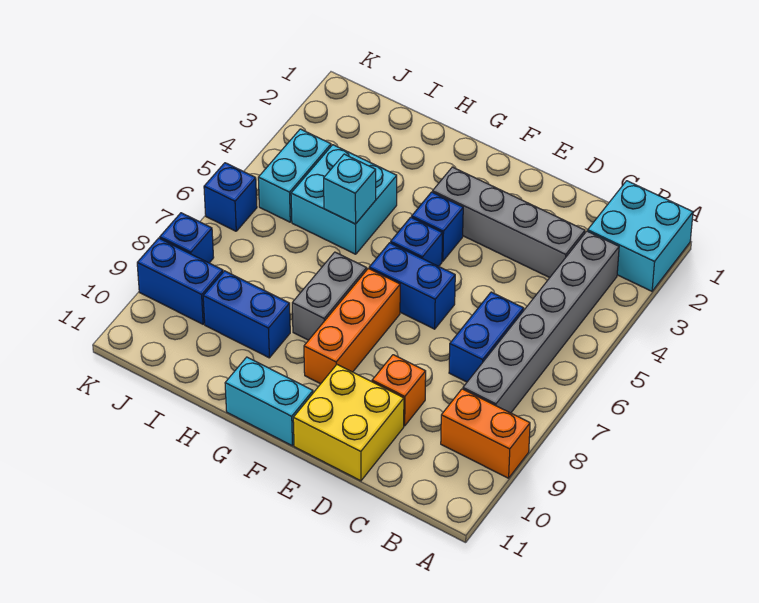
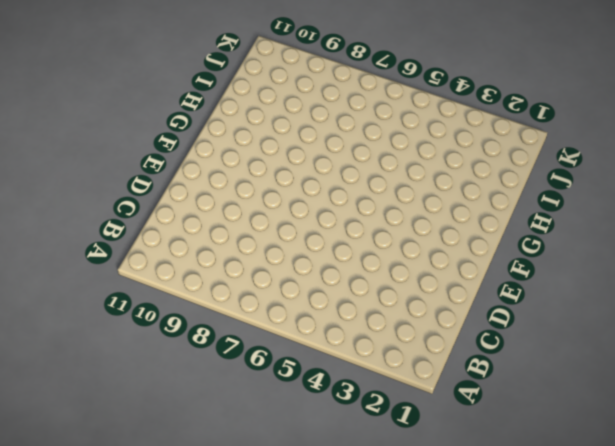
none -> cyan brick A1:B2 level 1
none -> orange brick A9:B9 level 1
none -> grey brick B3:B8 level 1

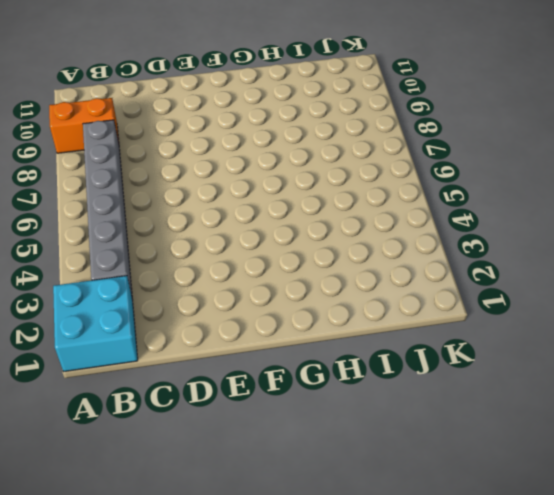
none -> grey brick C3:F3 level 1
none -> blue brick C6:C7 level 1
none -> orange brick D9 level 1

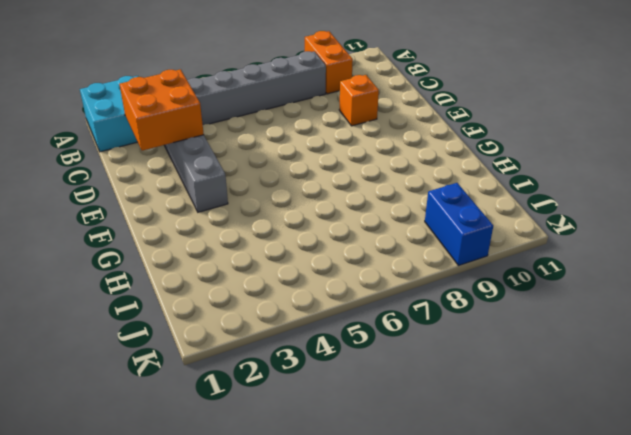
orange brick C2:D3 level 2 -> none
none -> blue brick C6:C7 level 1
none -> yellow brick D10:E11 level 1
none -> blue brick E6:F6 level 1

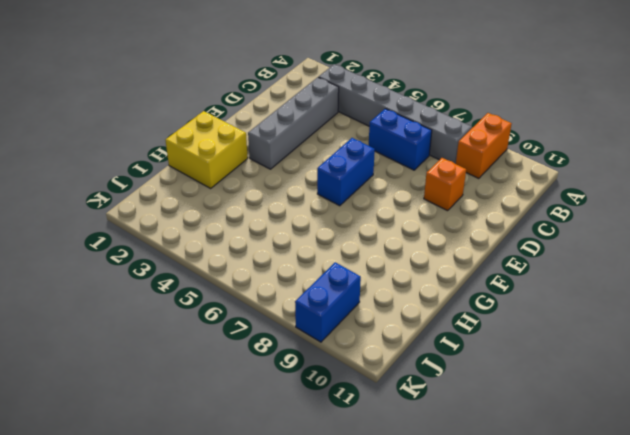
yellow brick G1:H2 level 1 -> yellow brick D10:E11 level 1
none -> cyan brick A1:B2 level 1
none -> blue brick F4 level 1
none -> blue brick F5 level 1

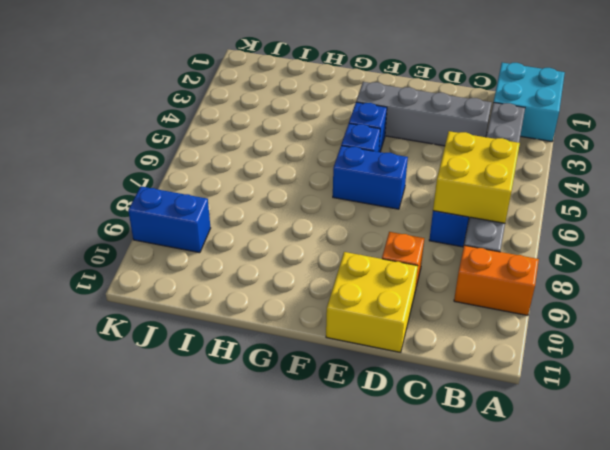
yellow brick B6:C7 level 2 -> none
none -> orange brick F7:F9 level 1
none -> cyan brick F11:G11 level 1
none -> grey brick G7:G8 level 1

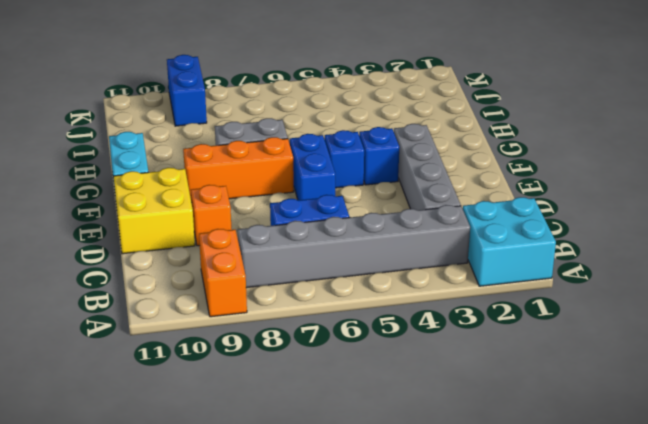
none -> cyan brick H4:I5 level 1
none -> blue brick H9:I9 level 1
none -> cyan brick J4:J5 level 1

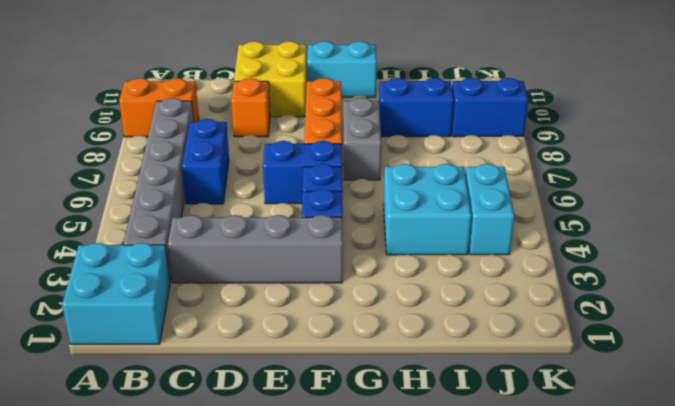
none -> blue brick K6 level 1
none -> blue brick K8 level 1
none -> cyan brick H5 level 2

